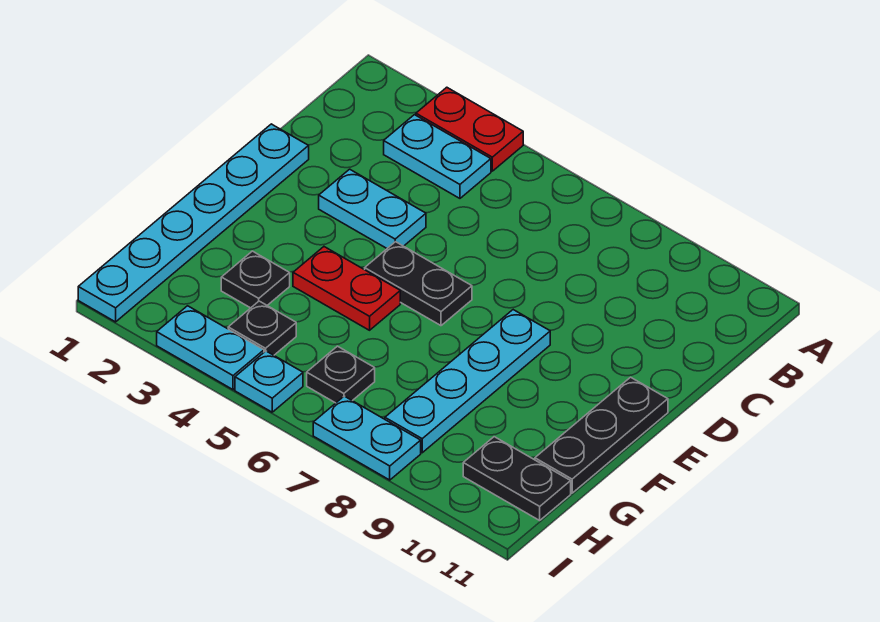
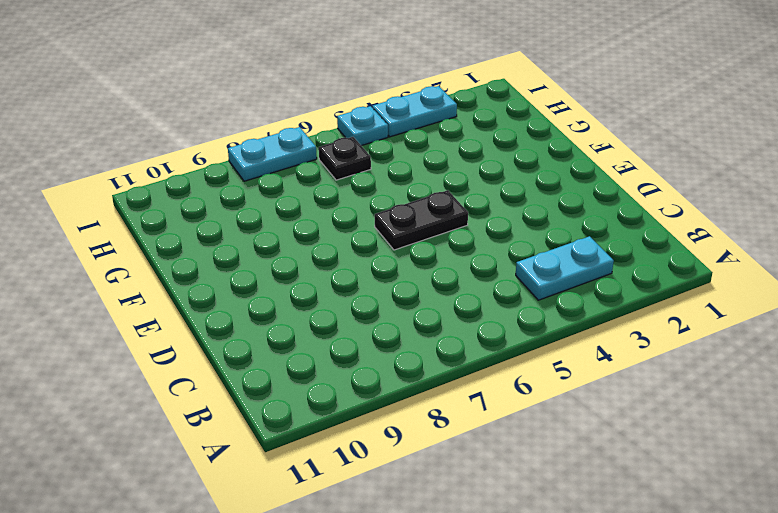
none -> red plate A3:A4 level 1
none -> cyan plate D1:I1 level 1
none -> cyan plate D3:D4 level 1

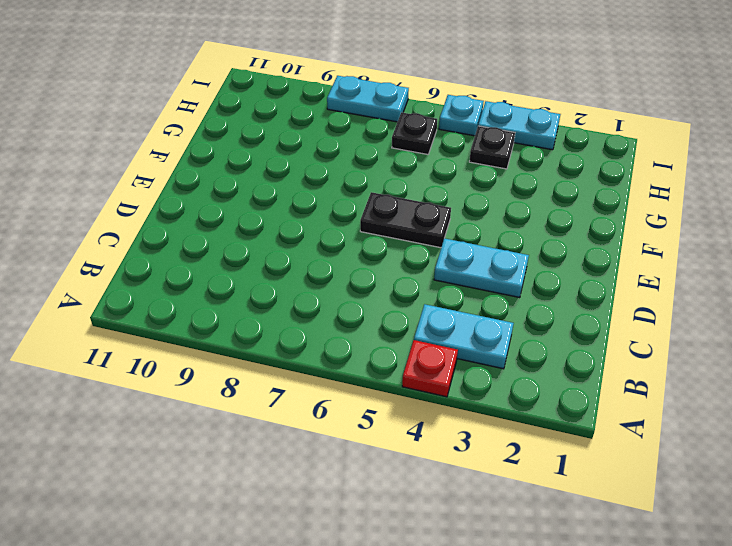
red plate A4 level 1 -> red plate A3:A4 level 1
none -> cyan plate D1:I1 level 1
none -> cyan plate E8:H8 level 1
none -> black plate E11:G11 level 1

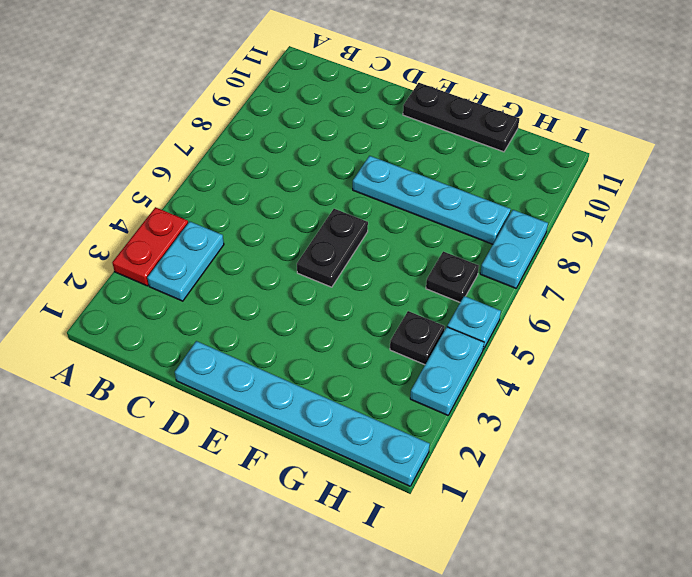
none -> cyan plate D3:D4 level 1
none -> red plate F4:F5 level 1
none -> black plate G3 level 1

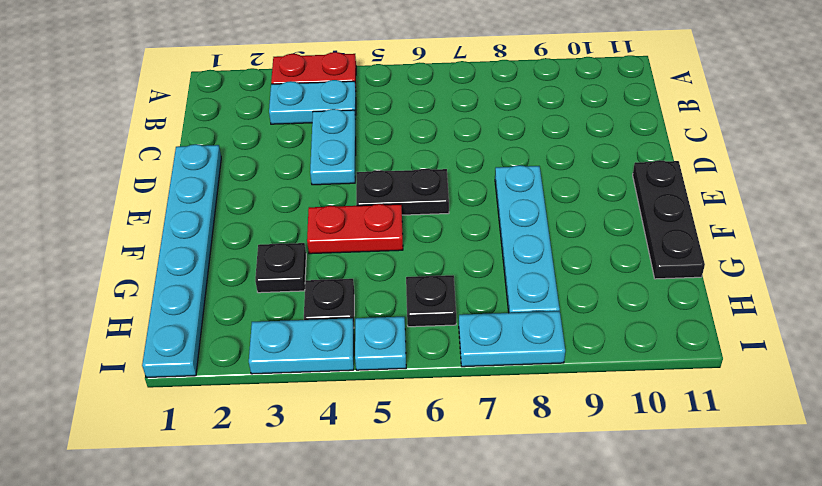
cyan plate C4:D4 level 1 -> cyan plate D3:D4 level 1
none -> black plate H10:H11 level 1

